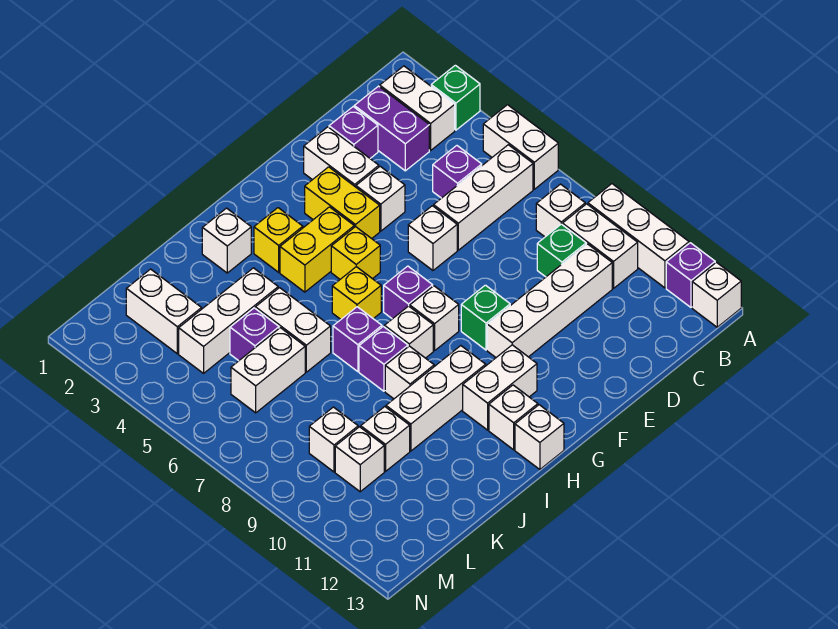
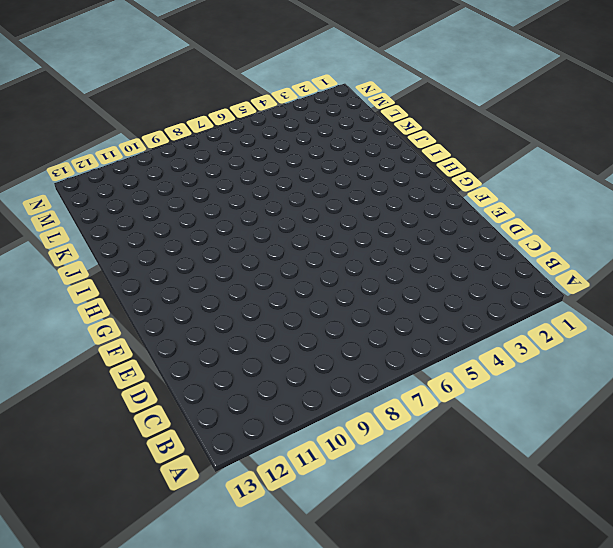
none -> green brick A3 level 1
none -> white brick A5:A6 level 1
none -> white brick A9:A11 level 1
none -> purple brick A12 level 1

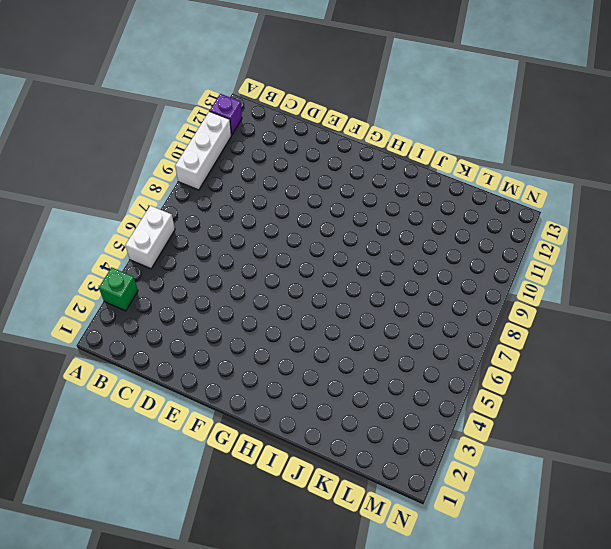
none -> white brick A13 level 1
none -> white brick B2:B3 level 1
none -> white brick B6:D6 level 1
none -> white brick B8 level 1

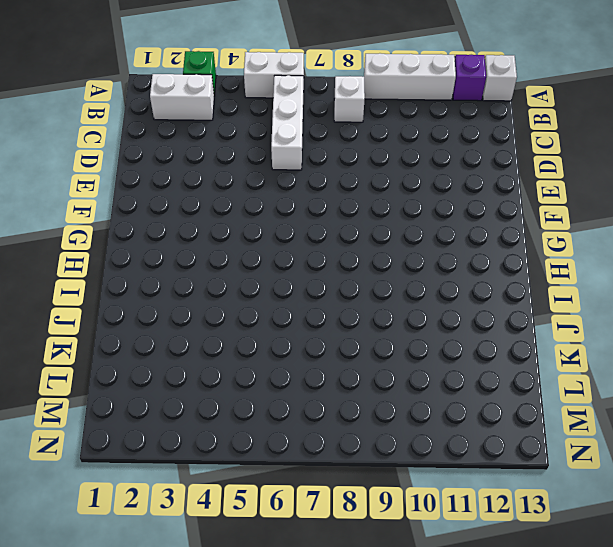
none -> white brick B9:B10 level 1
none -> purple brick C2:C3 level 1
none -> purple brick C5 level 1
none -> green brick C9 level 1

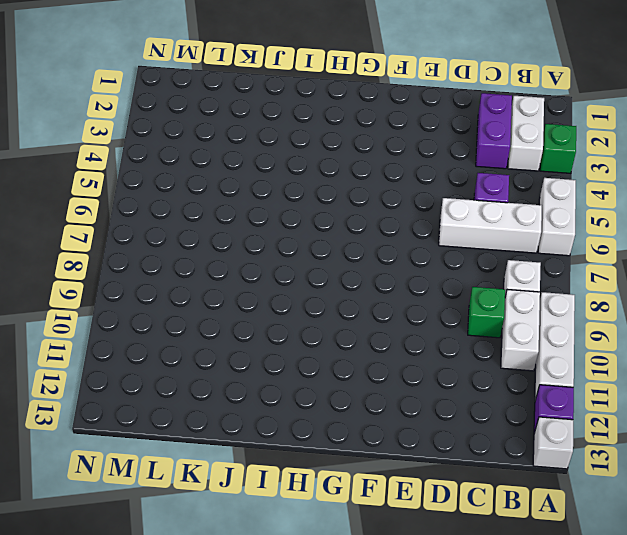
none -> white brick C10:F10 level 1
none -> purple brick D2 level 1
none -> white brick E2:E3 level 1
none -> white brick E4 level 1

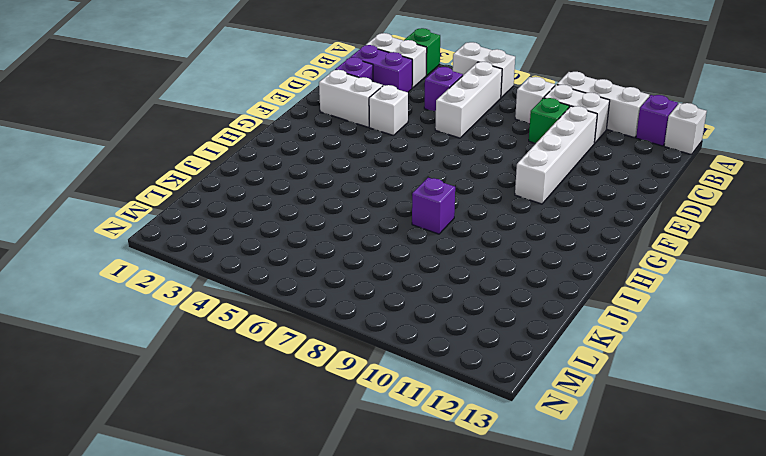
none -> white brick E6 level 1
none -> yellow brick F3:F4 level 1
none -> green brick F9 level 1
none -> yellow brick G4:H4 level 1

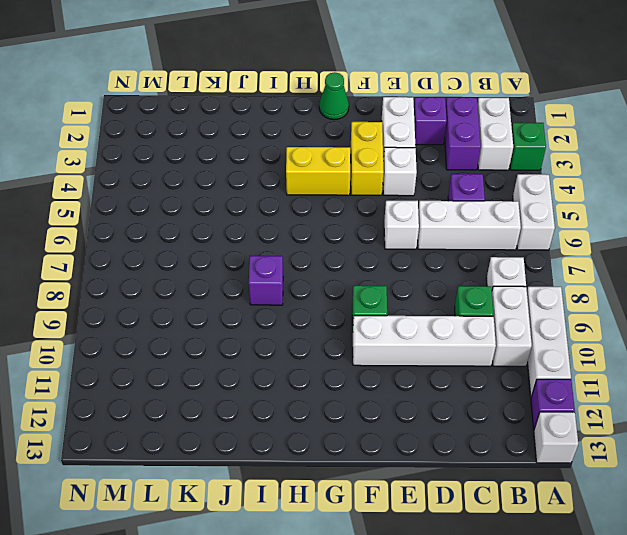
green cone G1 level 1 -> none
none -> yellow brick G5 level 1
none -> purple brick G7 level 1
none -> white brick G8 level 1
none -> white brick G11:H11 level 1

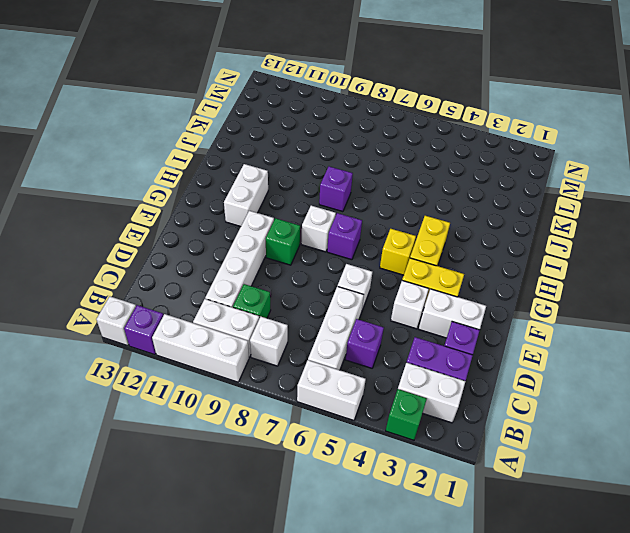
none -> yellow brick H3 level 1
none -> yellow brick H6 level 1
none -> white brick H8 level 1
none -> white brick H10:J10 level 1

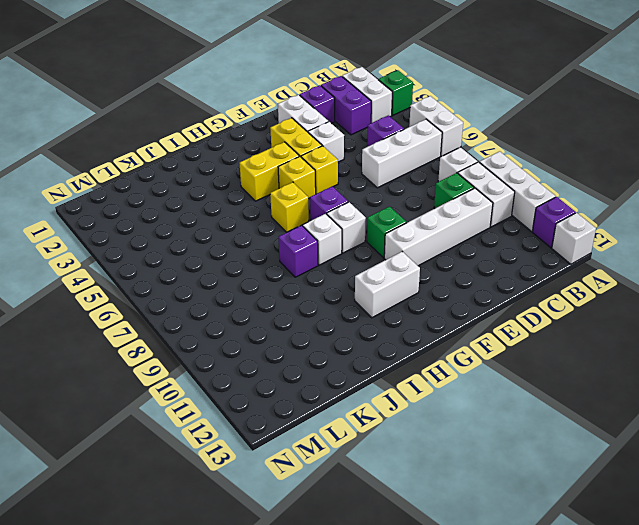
yellow brick F5 level 1 -> yellow brick H3 level 1
none -> white brick E6 level 1
none -> white brick H10:J10 level 1
none -> white brick H12 level 1
none -> white brick H13 level 1

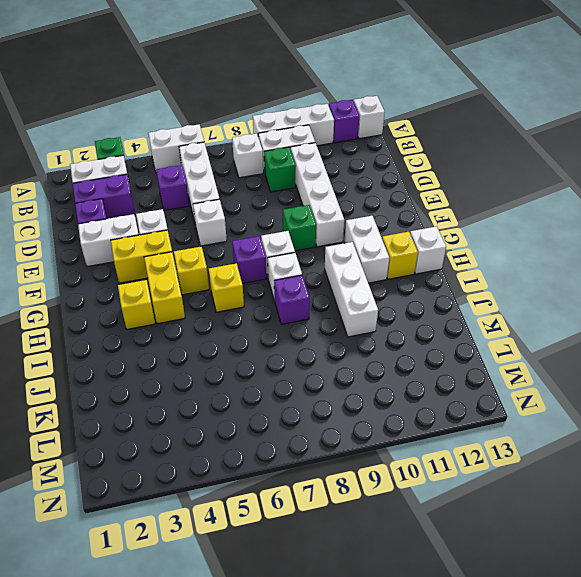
yellow brick H12 level 1 -> white brick H12 level 1
none -> white brick I2 level 1
none -> purple brick I7 level 1
none -> white brick I9 level 1
none -> white brick J4:L4 level 1

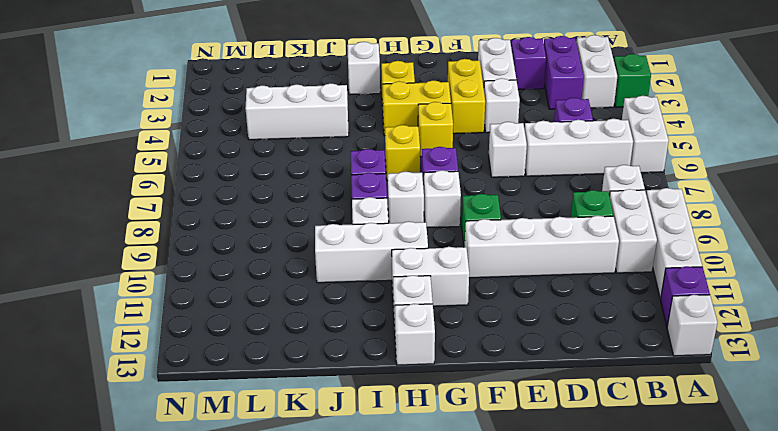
none -> white brick J5:J6 level 1
none -> purple brick K5 level 1
none -> white brick K6:L6 level 1
none -> white brick K10 level 1

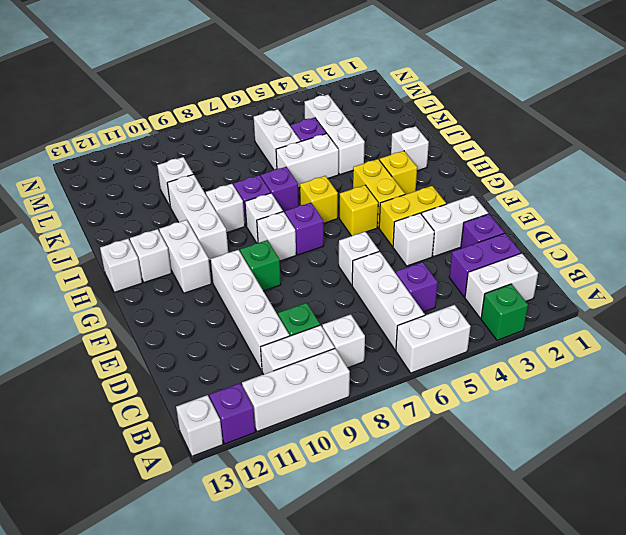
none -> white brick L2:L3 level 1
none -> white brick L9 level 1
none -> white brick L10 level 1

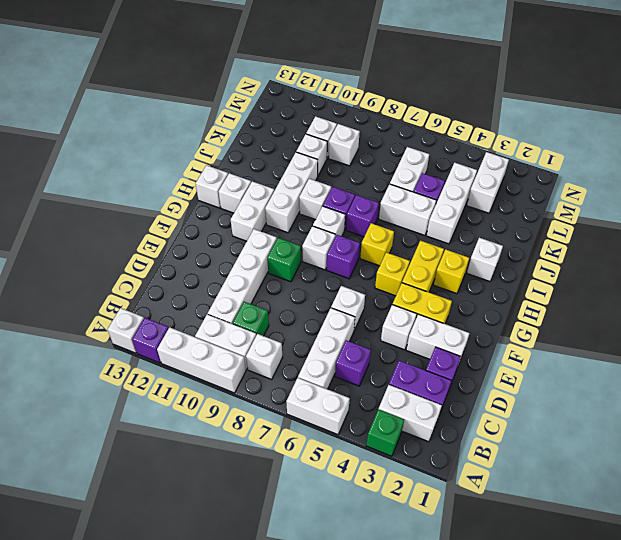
white brick L3:M3 level 1 -> white brick L2:L3 level 1

